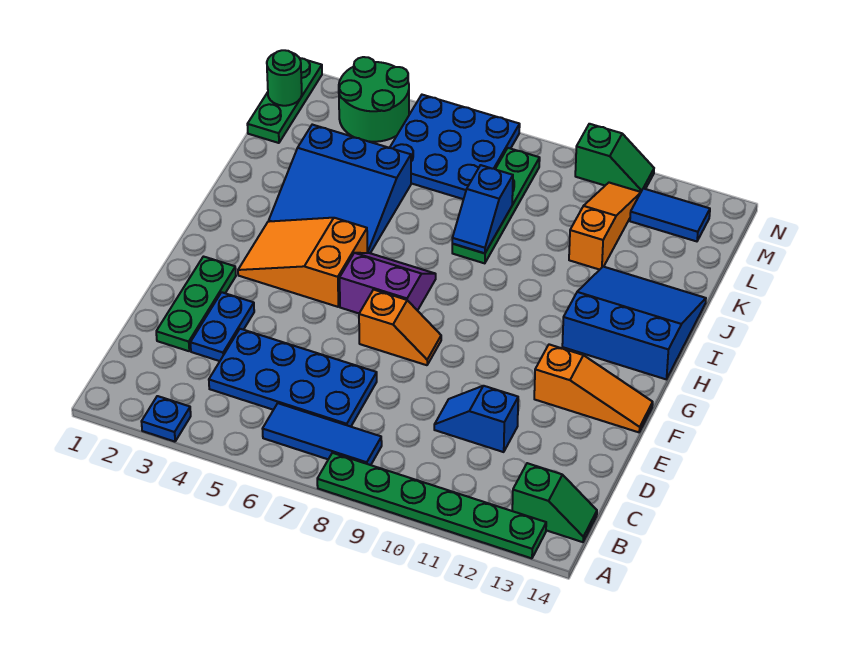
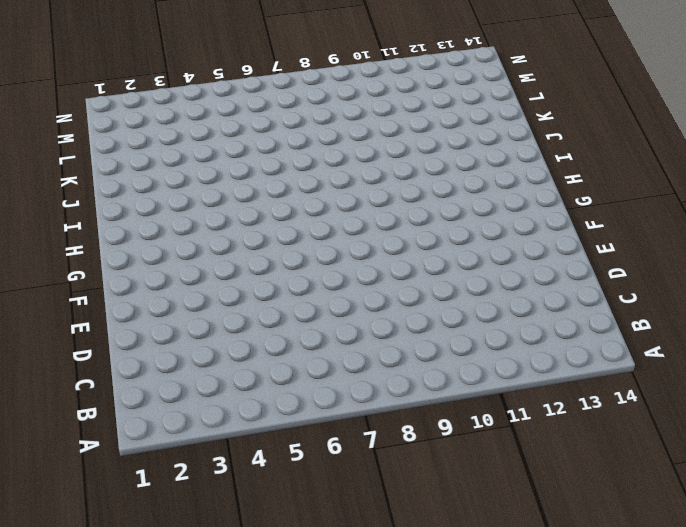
none -> blue plate A3 level 1
none -> green plate A8:A13 level 1
none -> blue tile B6:B8 level 1

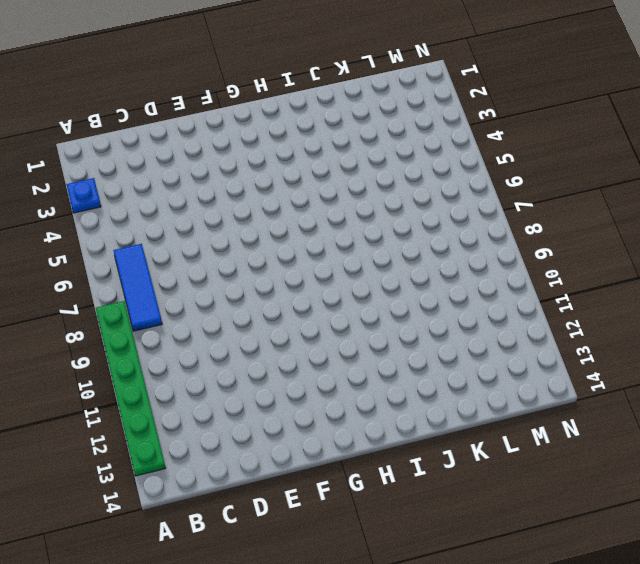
none -> green slope B13:B14 level 1 top 13
none -> blue plate C4:D7 level 1
none -> green plate D2:F2 level 1

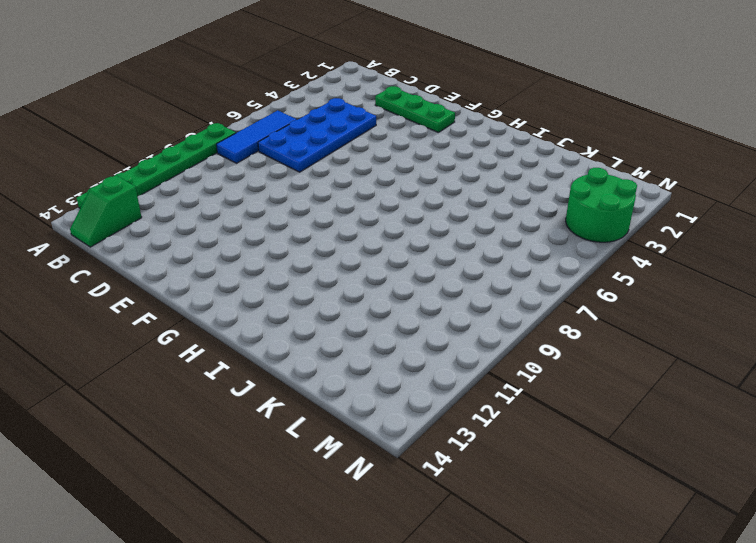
none -> blue plate A3 level 1
none -> blue plate D3:E3 level 1
none -> blue slope D10:D11 level 1 top 11

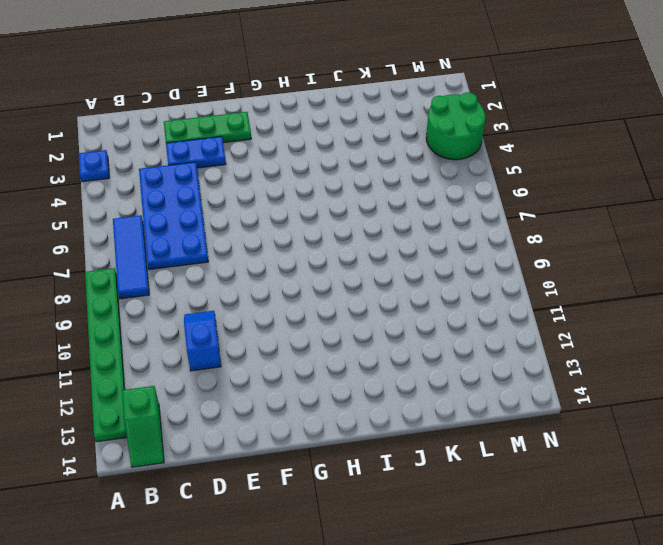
none -> orange slope F7:F8 level 1 top 7
none -> orange slope F12:F14 level 1 top 12
none -> orange slope G3:H5 level 1 top 5

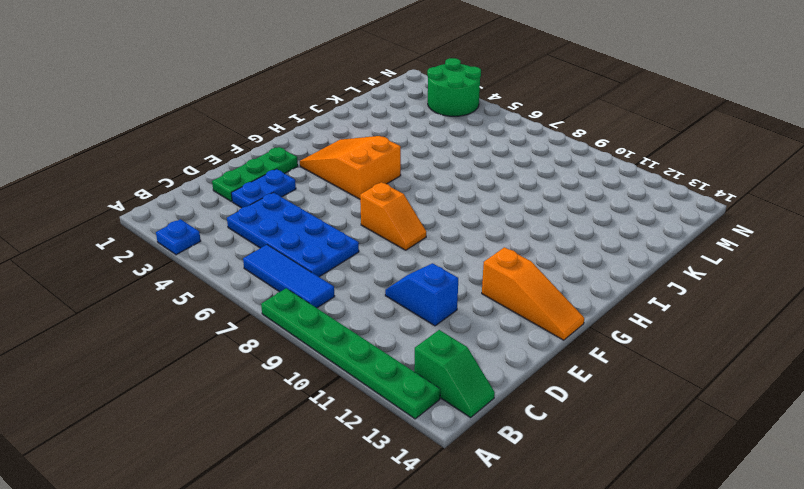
none -> purple slope G6:H7 level 1 top G
none -> blue slope H12:J14 level 1 top H
none -> blue slope I3:K5 level 1 top K

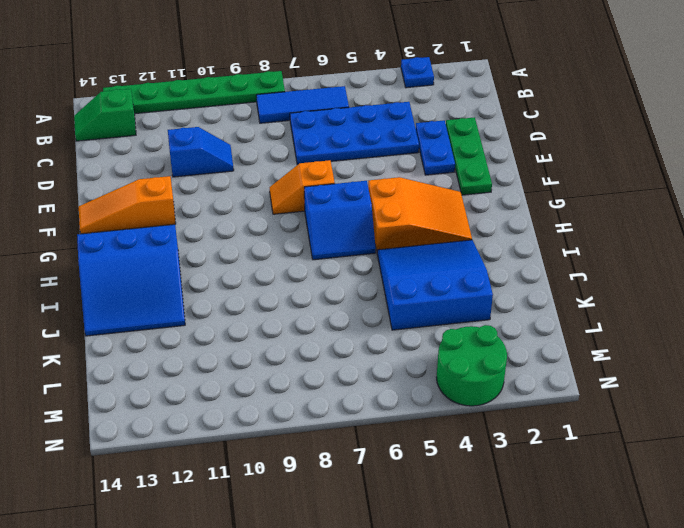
blue slope G6:H7 level 1 top G -> purple slope G6:H7 level 1 top G
none -> green plate J8:M8 level 1
none -> orange slope K11:M11 level 1 top K
none -> green plate L1:N1 level 1

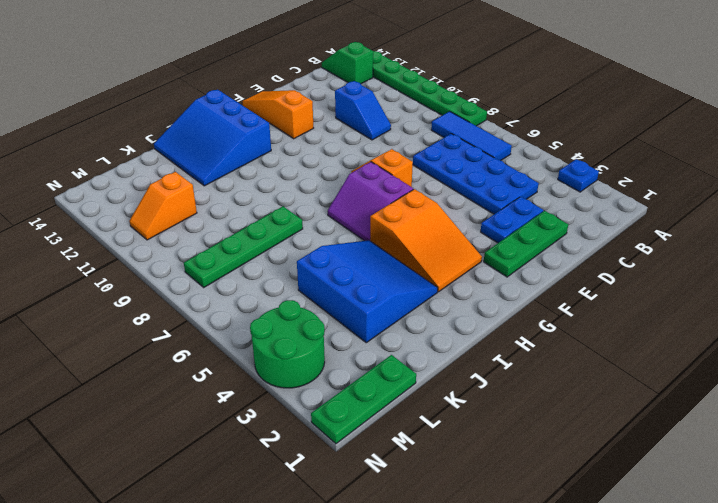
orange slope L11:M11 level 1 top L -> orange slope K11:M11 level 1 top K
none -> blue plate L5:N7 level 1
none -> blue tile M12:M13 level 1
none -> green slope N10:N11 level 1 top 10

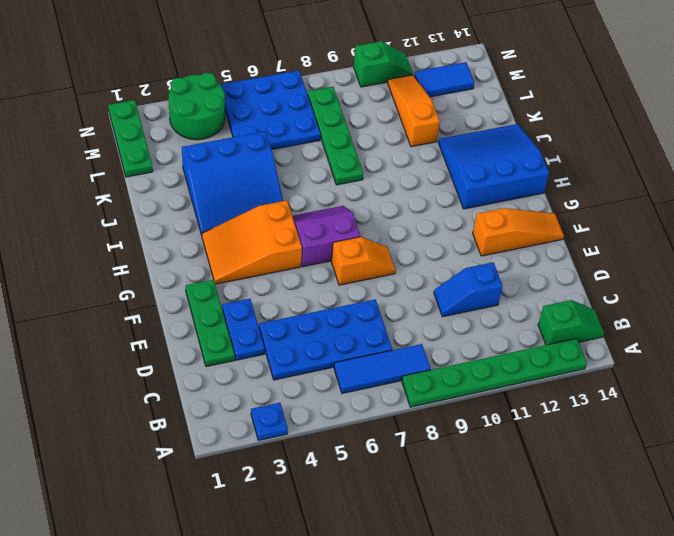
none -> blue slope J8:K8 level 2 top K
none -> green round brick M1 level 2

